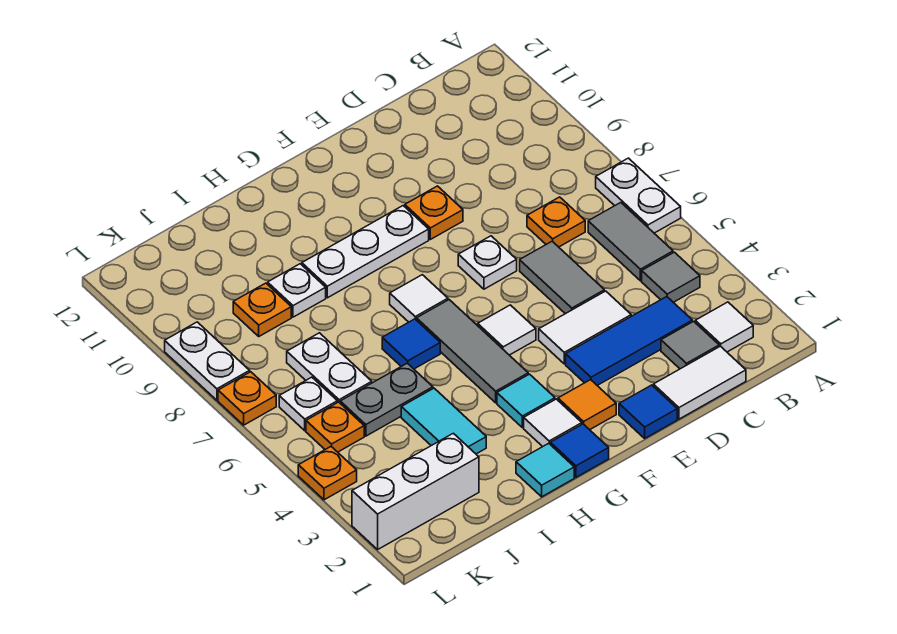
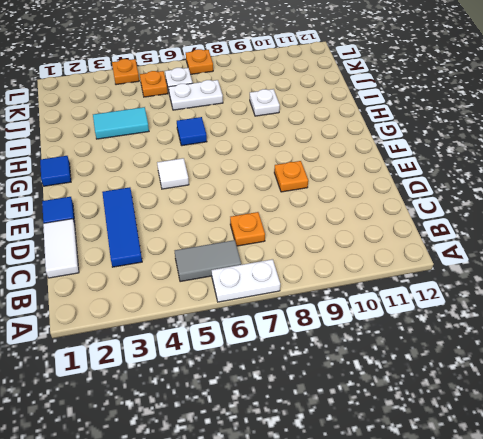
none -> white tile B2 level 1
none -> grey tile B4 level 1
none -> grey tile C2 level 1
none -> white tile D4:E4 level 1

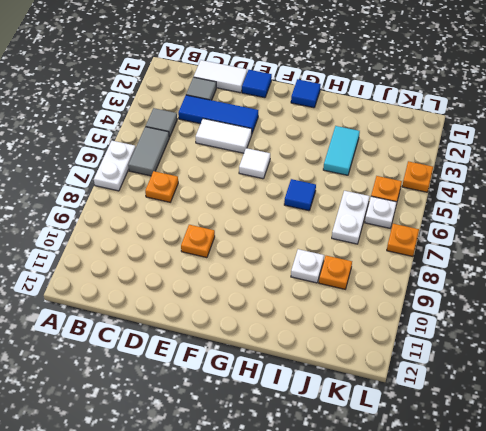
none -> white tile B2 level 1
none -> grey tile D5:D6 level 1
none -> white plate E7 level 1
none -> orange tile F2 level 1

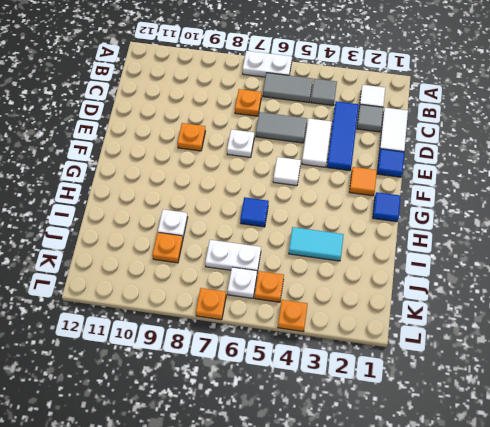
none -> white plate F9:H9 level 1
none -> white tile G2 level 1
none -> cyan tile G3 level 1
none -> grey tile G4:G6 level 1

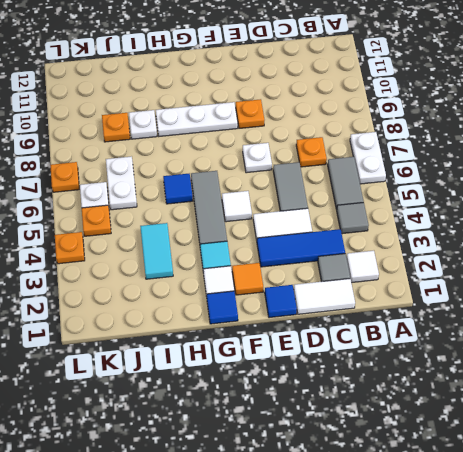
none -> white tile G7 level 1
none -> cyan tile H1 level 1
none -> grey plate I5:J5 level 1
none -> white brick J2:L2 level 1

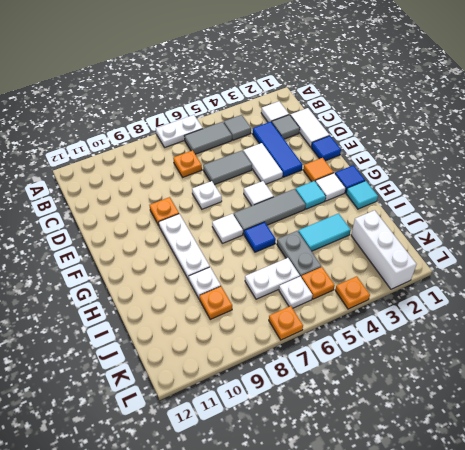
none -> white plate L8:L9 level 1

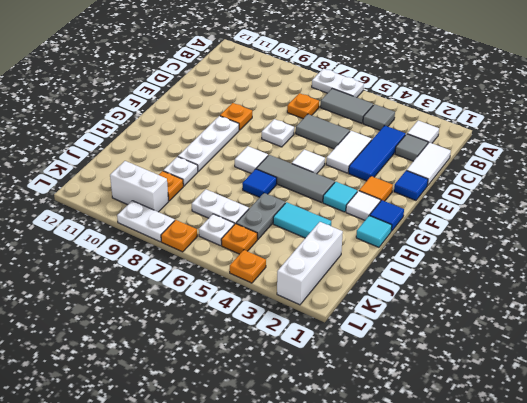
white brick K9:K10 level 1 -> none

